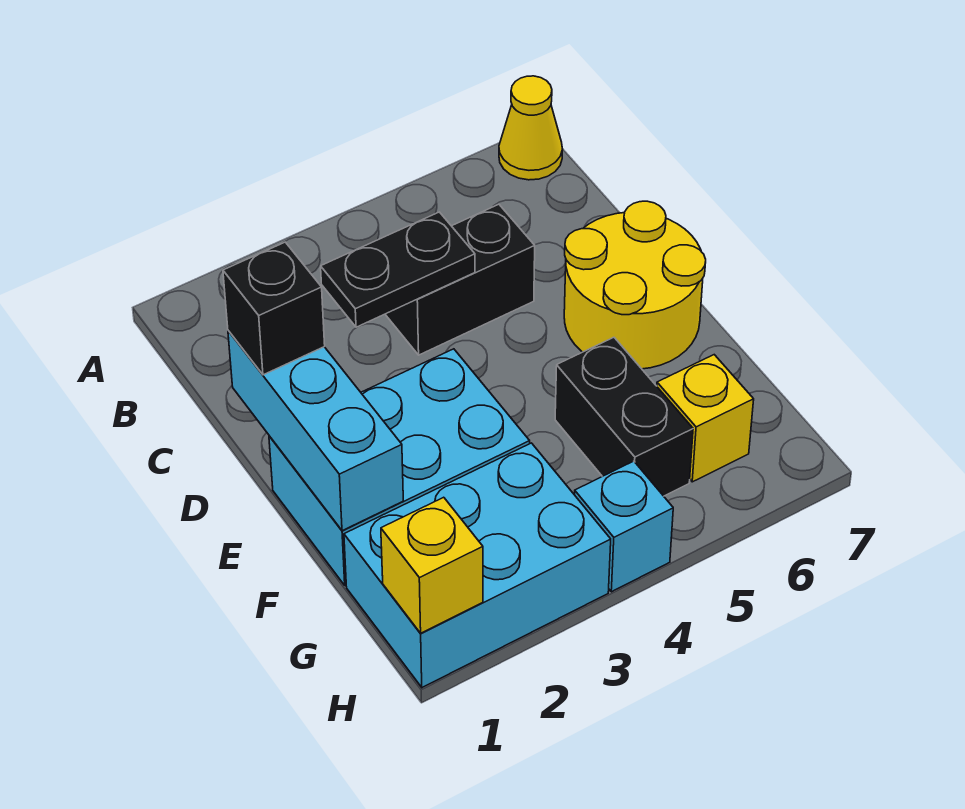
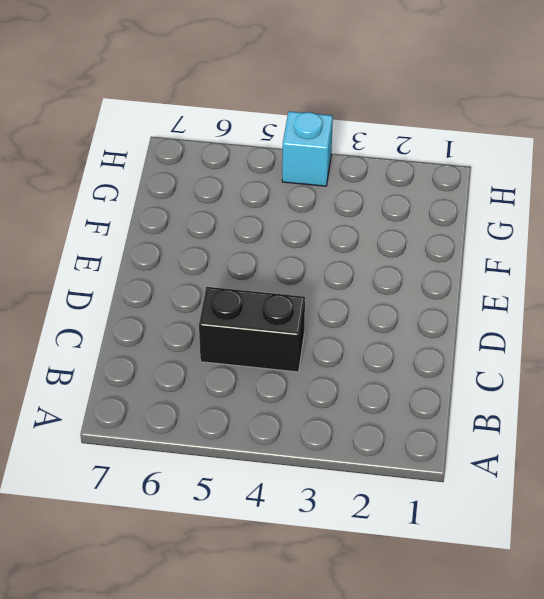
none -> yellow cone A7 level 1
none -> yellow round brick D6:E7 level 1
none -> cyan brick E1:F3 level 1

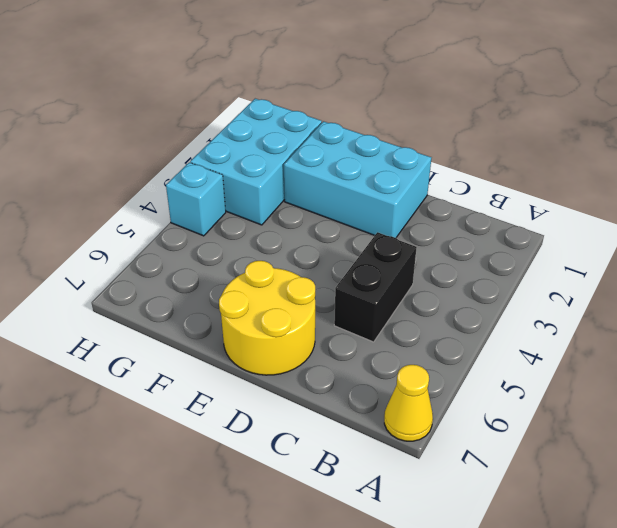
cyan brick D1:F2 level 1 -> cyan brick E1:F3 level 1
none -> black brick F5:G5 level 1
none -> yellow brick G6 level 1
none -> black plate C3:C4 level 2

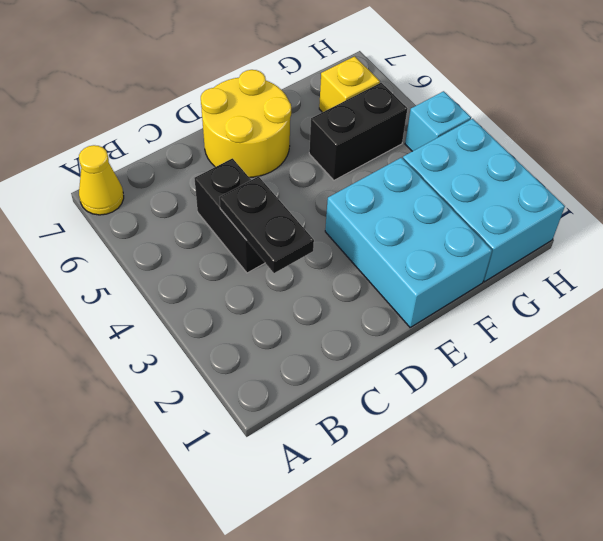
none -> cyan brick D1:F1 level 2
none -> yellow brick H1 level 2
none -> black brick D1 level 3

